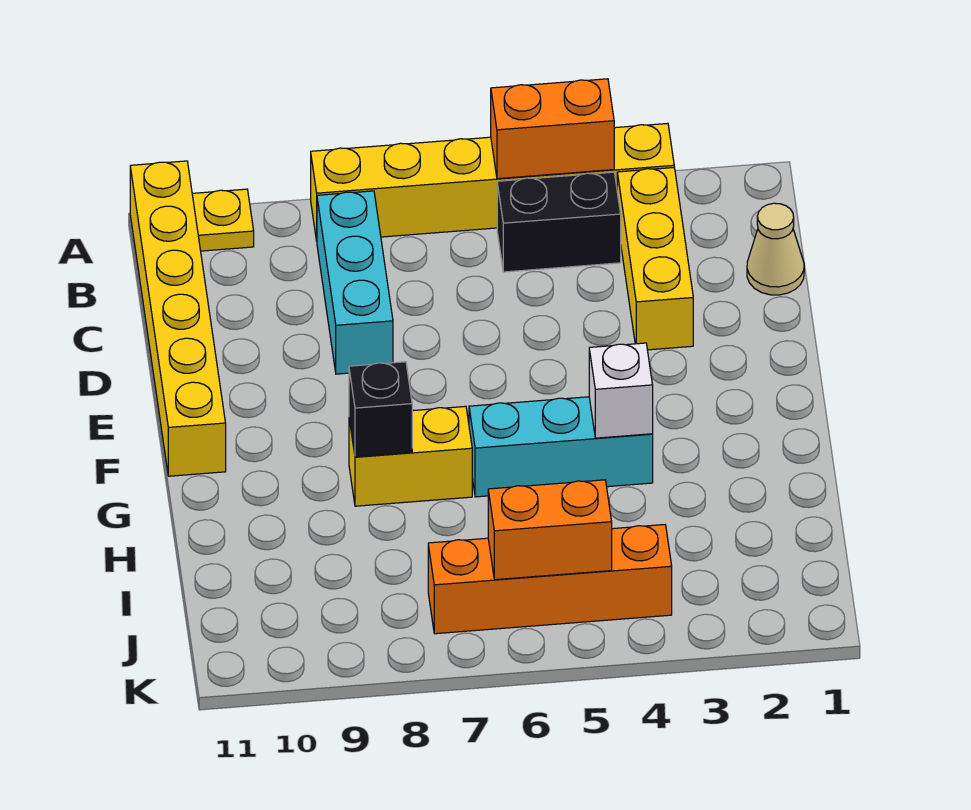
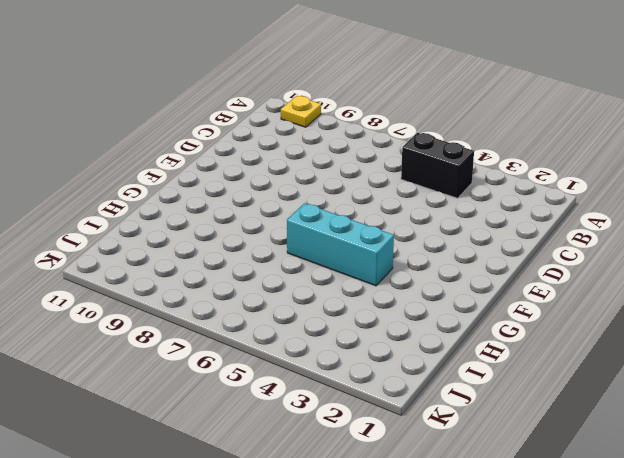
none -> yellow brick A3:A8 level 1
none -> yellow brick A11:F11 level 1
none -> yellow brick B3:D3 level 1

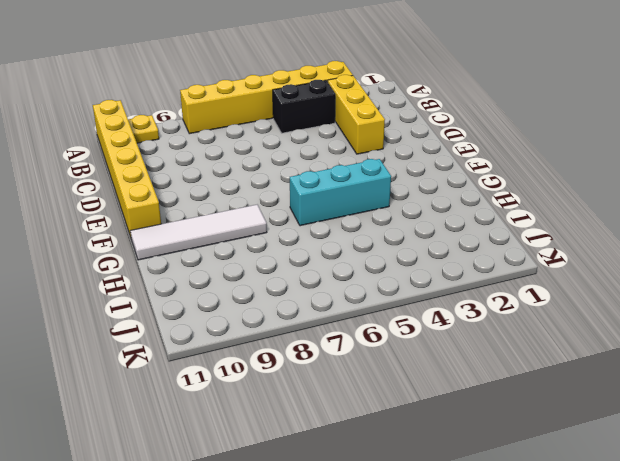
white tile G8:G11 level 1 -> yellow brick G7:G8 level 1
none -> cyan brick B8:D8 level 1
none -> tan cone C1 level 1
none -> orange brick J4:J7 level 1

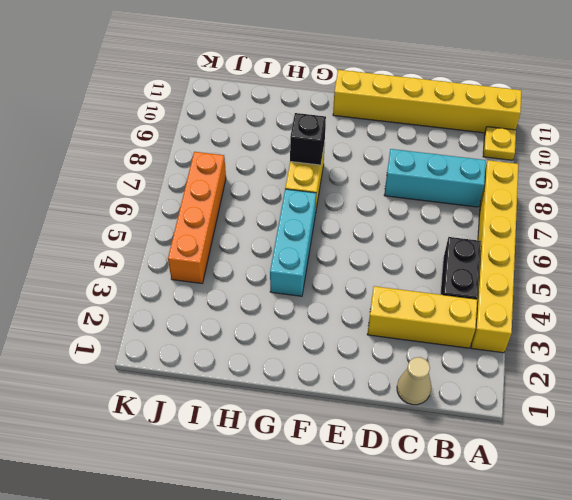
none -> orange brick A4:A5 level 2
none -> white brick G4 level 2
none -> orange brick J5:J6 level 2

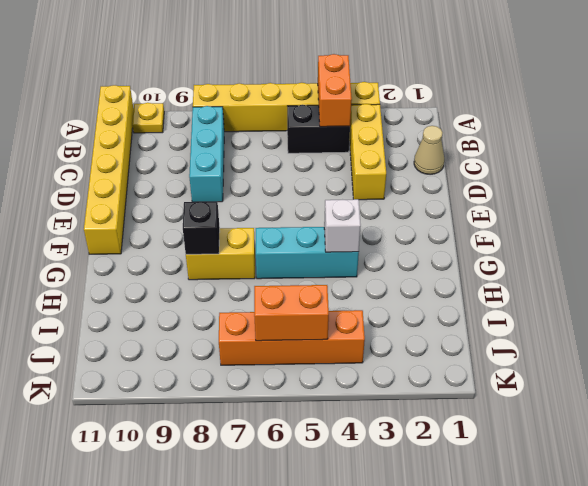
orange brick A4:B4 level 2 -> orange brick A4:A5 level 2

